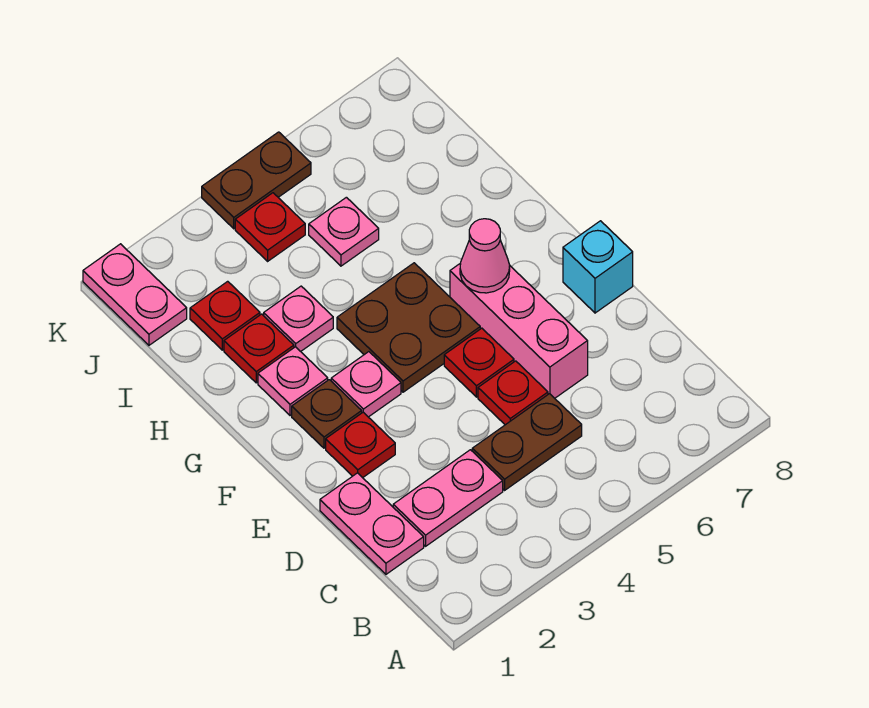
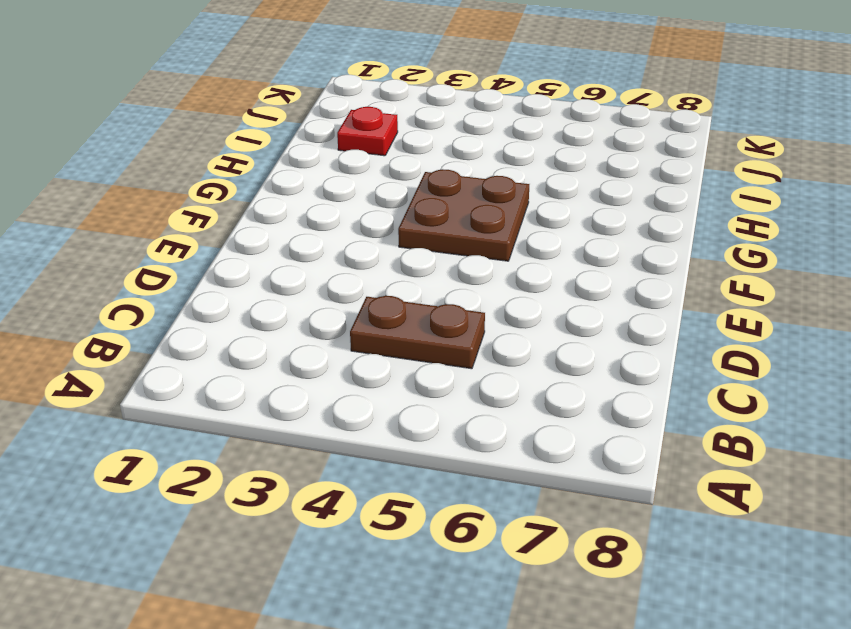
none -> pink plate C1:D1 level 1
none -> pink plate C2:C3 level 1
none -> red plate D5 level 1

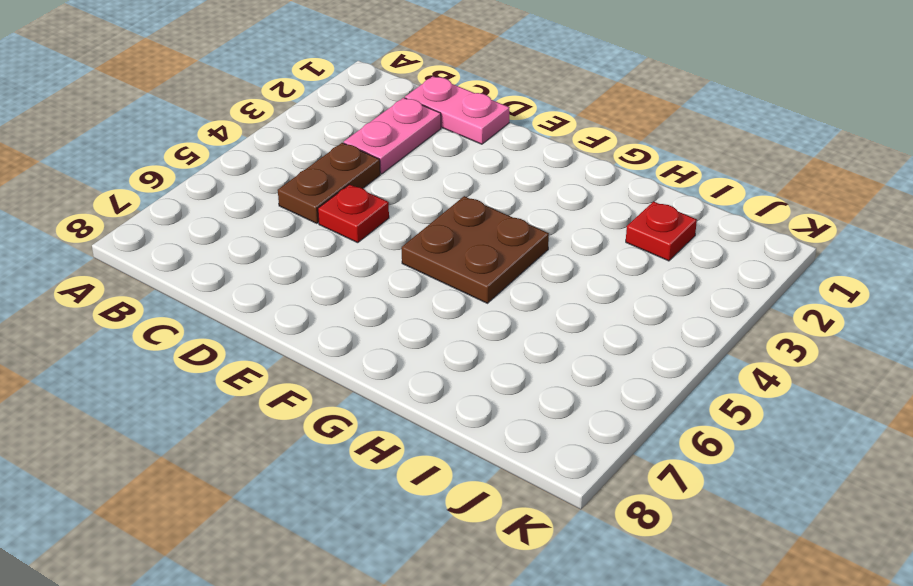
none -> pink brick D6:F6 level 1
none -> red plate E2 level 1
none -> red plate E5 level 1

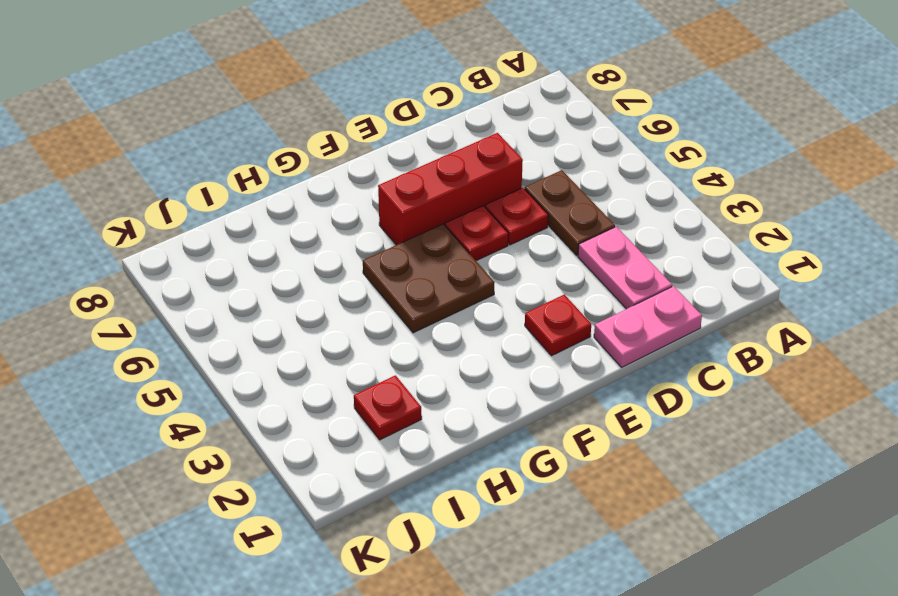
red brick D6:F6 level 1 -> pink brick D6:F6 level 1
none -> cyan brick E8 level 1
none -> brown plate F2 level 1
none -> pink plate F3 level 1

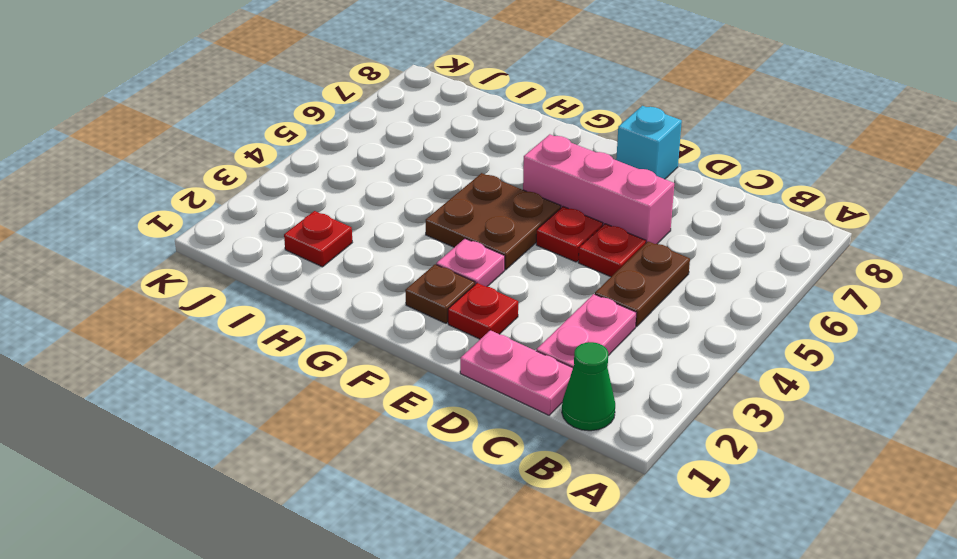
green cone B1 level 1 -> none
none -> pink plate G2 level 1
none -> red plate H2 level 1
none -> pink plate H3 level 1

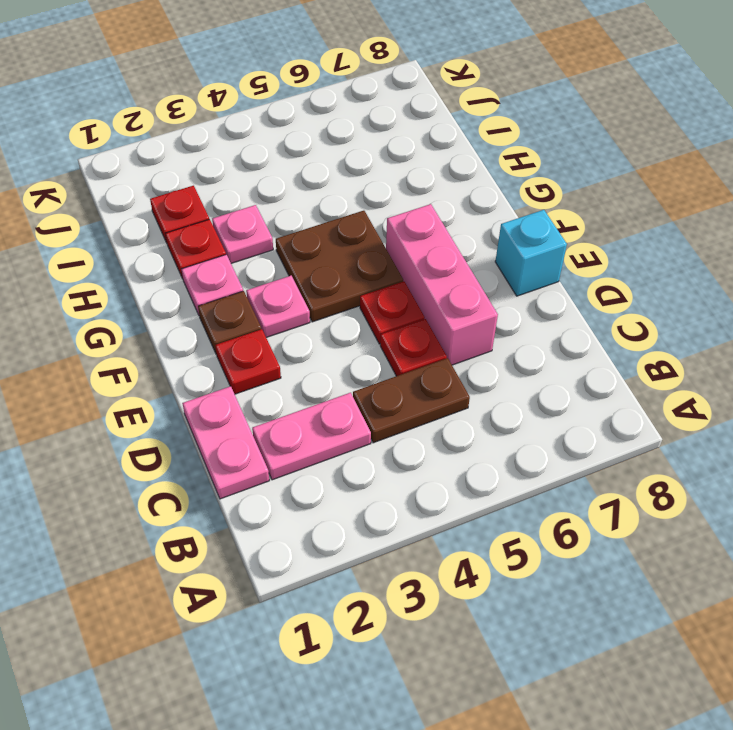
none -> pink plate I5 level 1
none -> pink plate J1:K1 level 1
none -> red plate J4 level 1

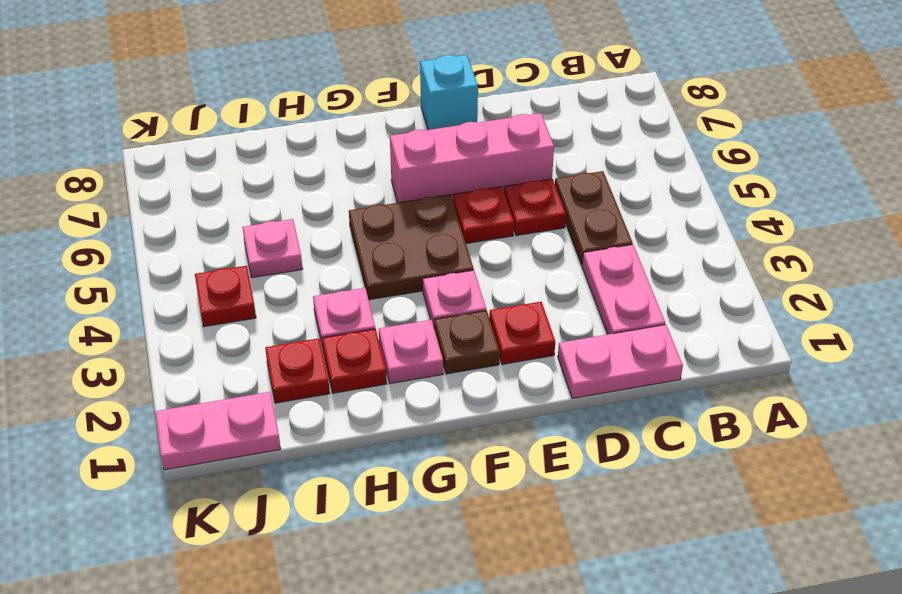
none -> brown plate K4:K5 level 1
none -> pink cone F6 level 2

